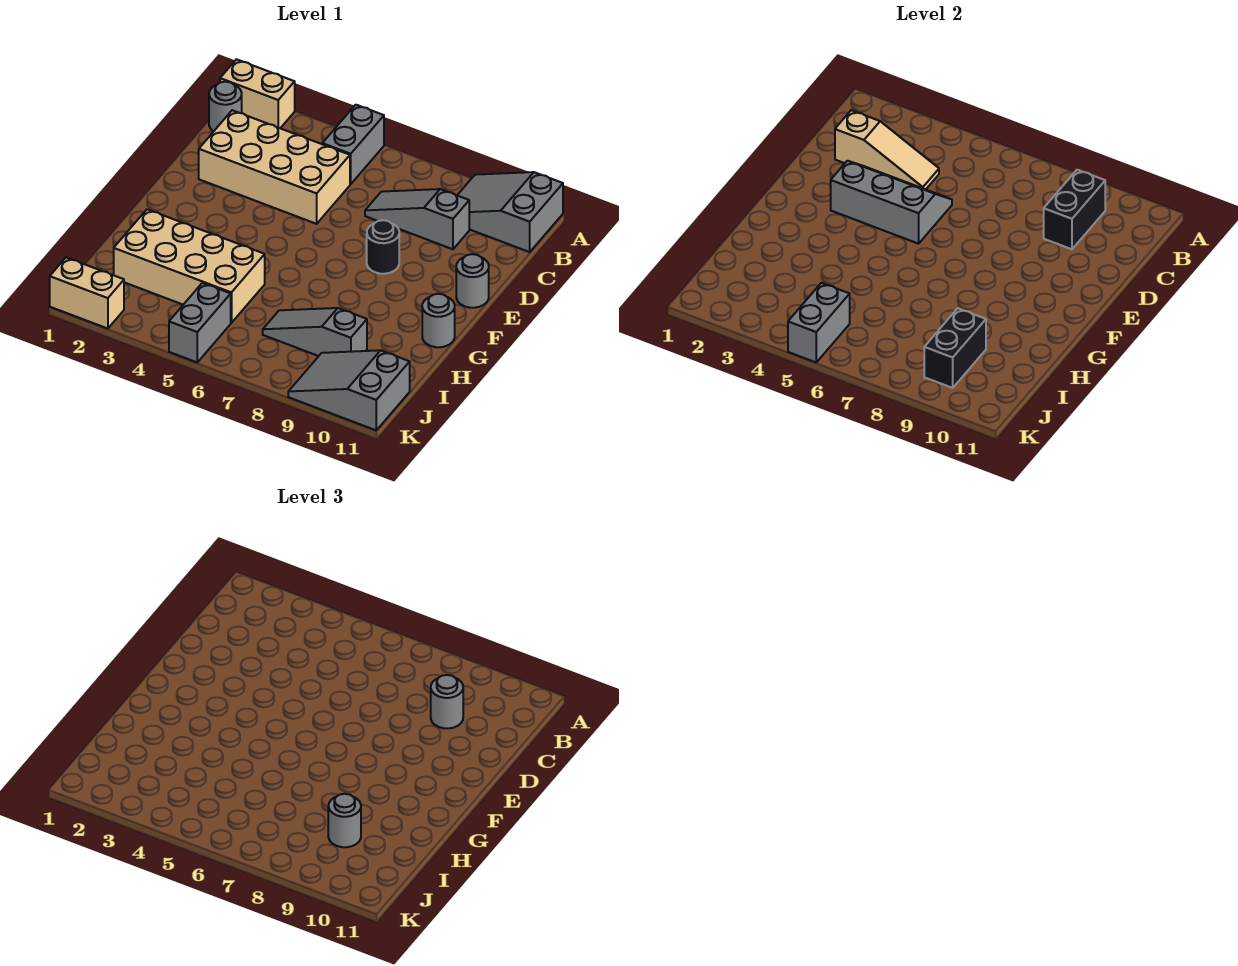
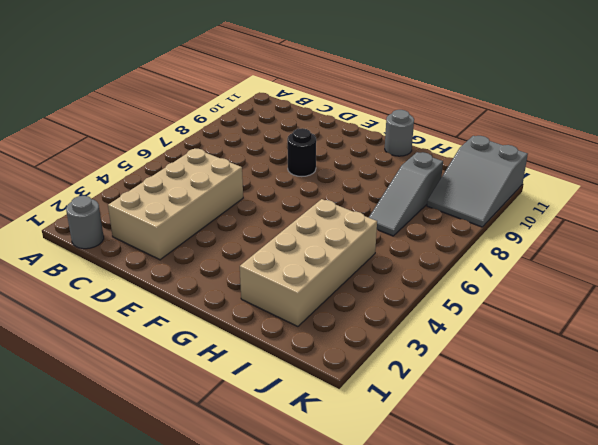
none -> tan brick A1:A2 level 1
none -> grey brick A5:B5 level 1
none -> grey slope A9:B11 level 1 top 11

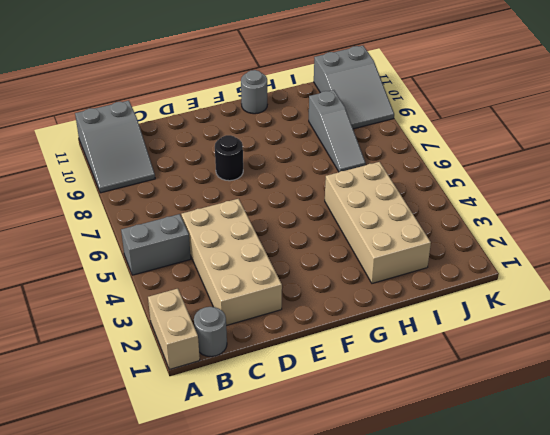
none -> grey slope C7:C9 level 1 top 9
none -> grey round brick E11 level 1
none -> grey brick J5:K5 level 1

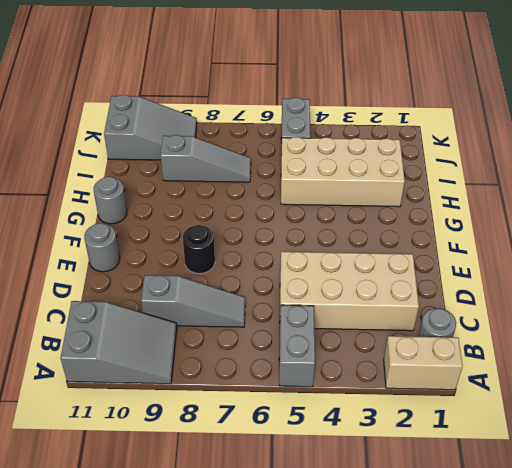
none -> tan brick K1:K2 level 1
none -> black brick B9:C9 level 2
none -> tan slope C2:C4 level 2 top 2

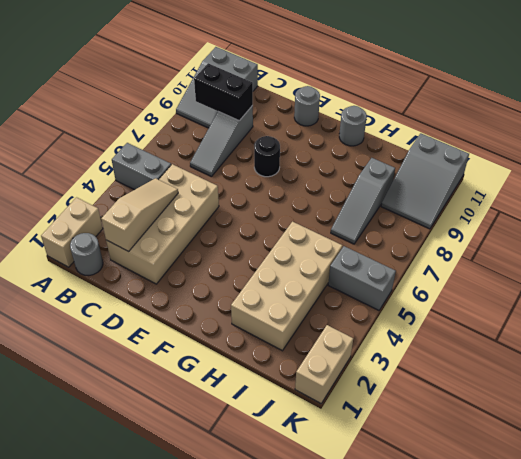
none -> grey slope D3:E5 level 2 top E
none -> black brick I9:J9 level 2
none -> grey brick J5:K5 level 2

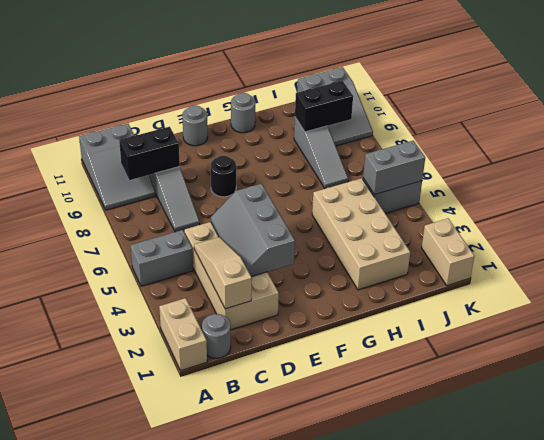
none -> grey round brick C9 level 3
none -> grey round brick I9 level 3

